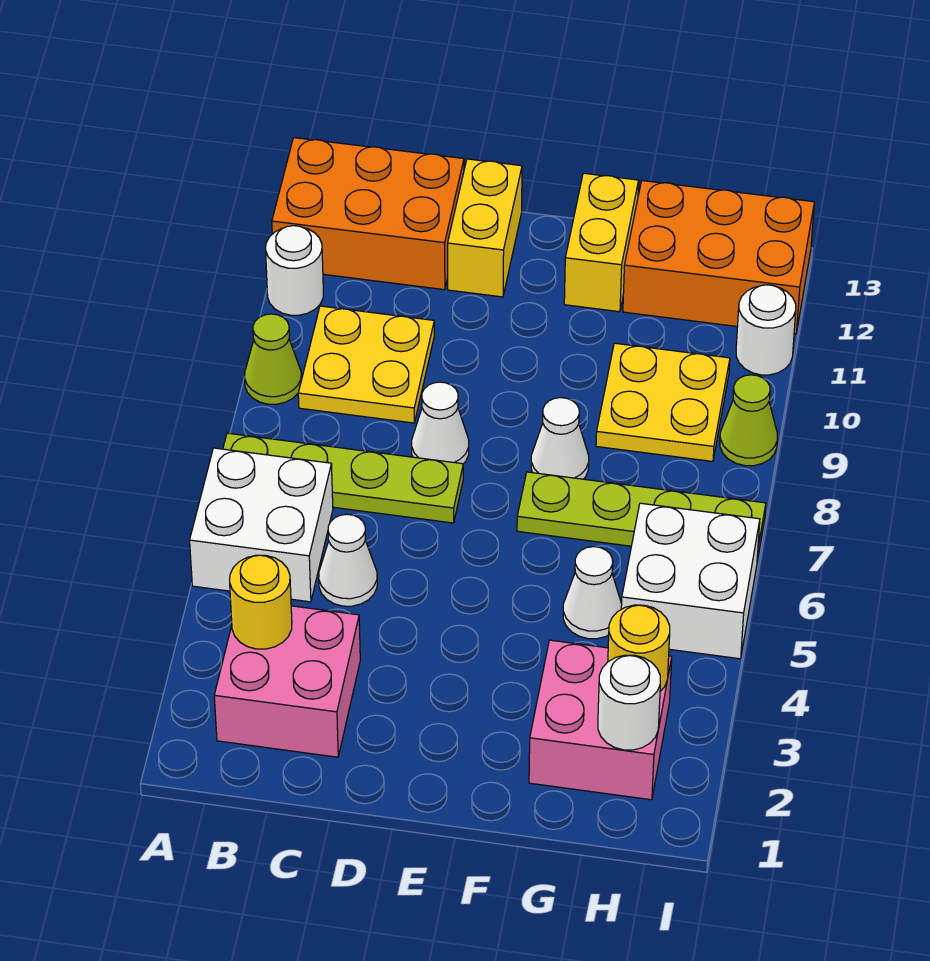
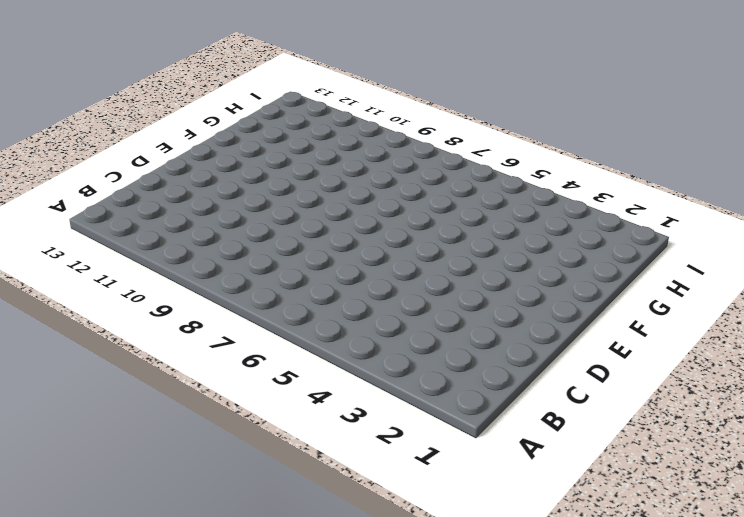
none -> white brick A5:B6 level 1
none -> lime plate A7:D7 level 1
none -> lime cone A9 level 1

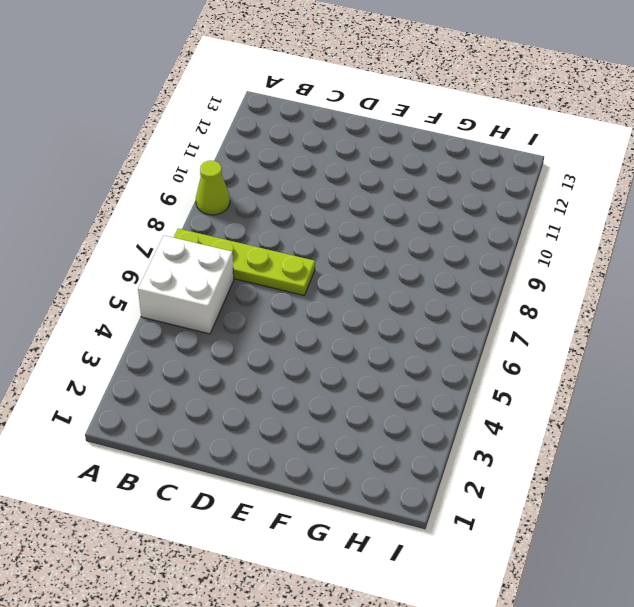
none -> white round brick A11 level 1
none -> orange brick A12:C13 level 1
none -> pink brick B2:C3 level 1

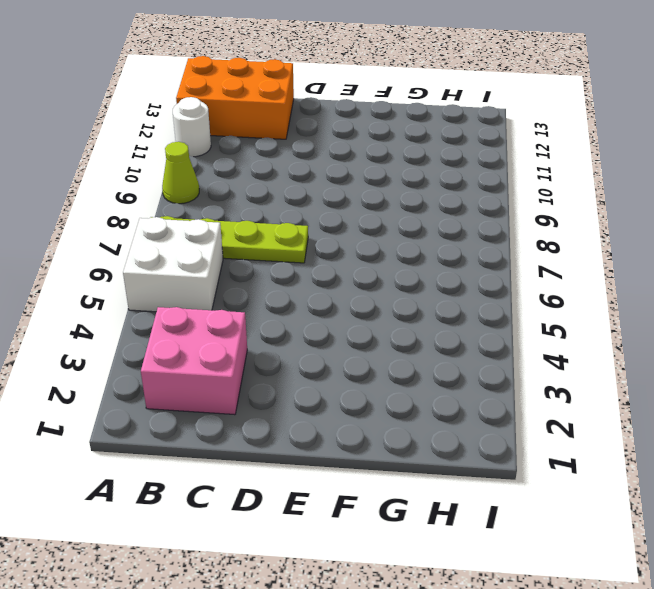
none -> yellow plate B9:C10 level 1
none -> white cone C5 level 1
none -> white cone D8 level 1

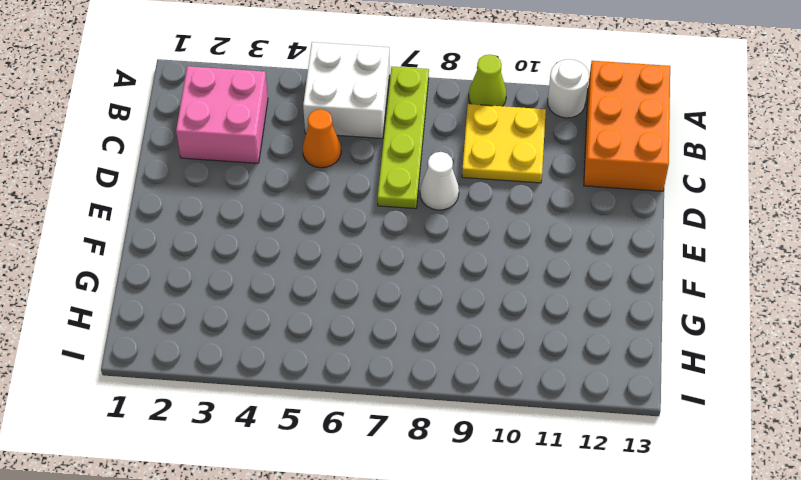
orange cone C5 level 1 -> white cone C5 level 1
none -> yellow brick D12:D13 level 1
none -> lime plate F7:I7 level 1
none -> white cone F8 level 1

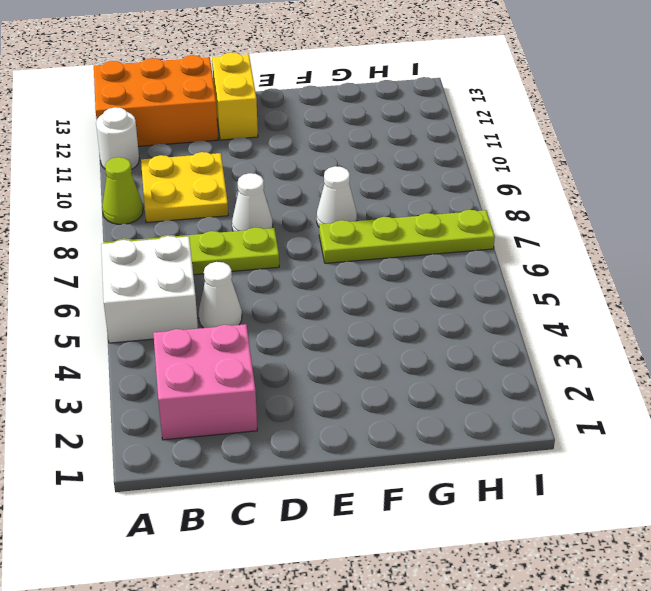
none -> yellow brick F12:F13 level 1
none -> pink brick G2:H3 level 1
none -> white cone G5 level 1

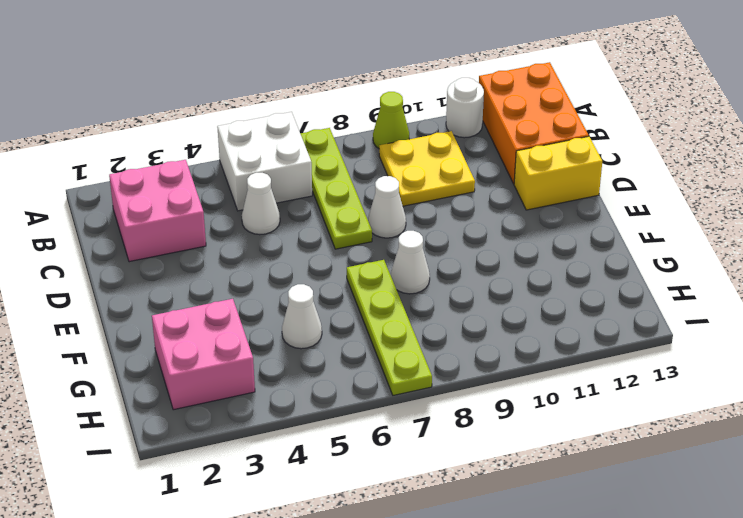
none -> yellow brick F12:F13 level 1
none -> yellow plate G9:H10 level 1
none -> orange brick G12:I13 level 1

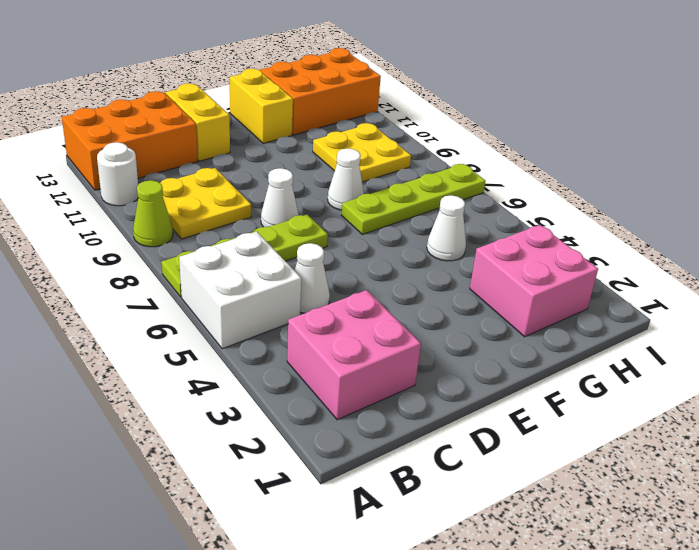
none -> white brick H5:I6 level 1
none -> lime cone I9 level 1
none -> white round brick I11 level 1

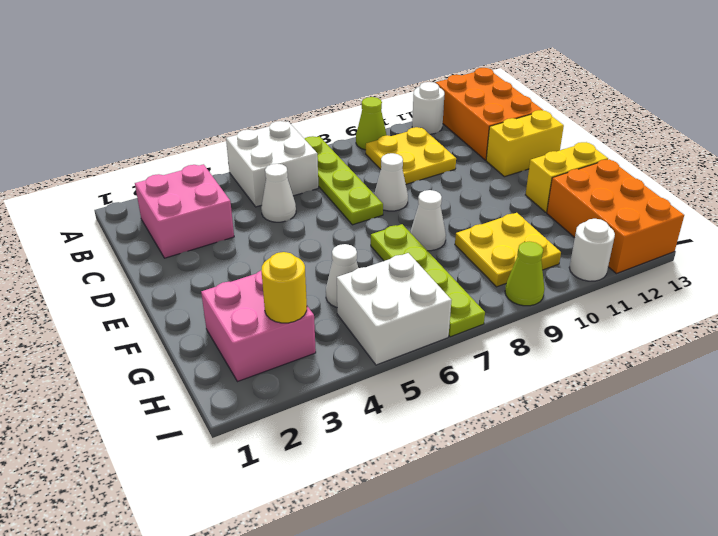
none -> yellow round brick B3 level 2
none -> white round brick H2 level 2

